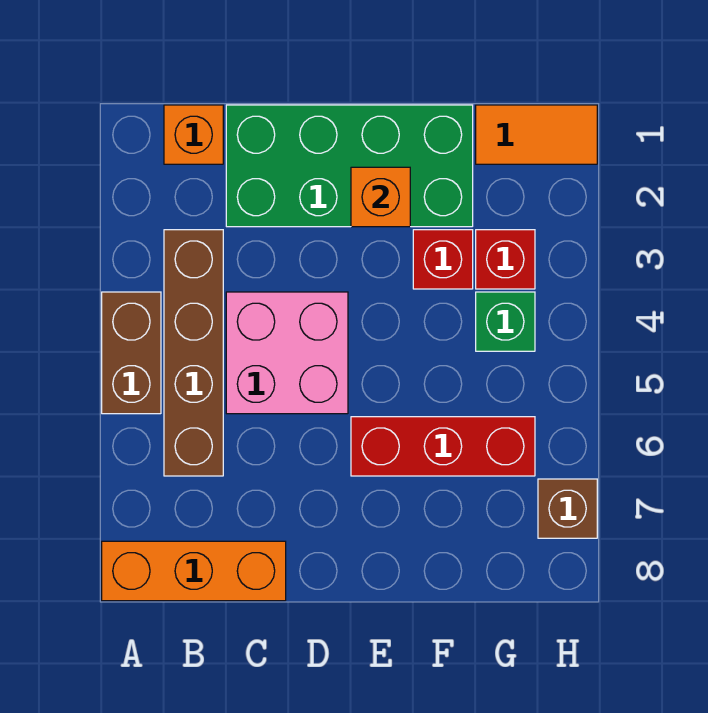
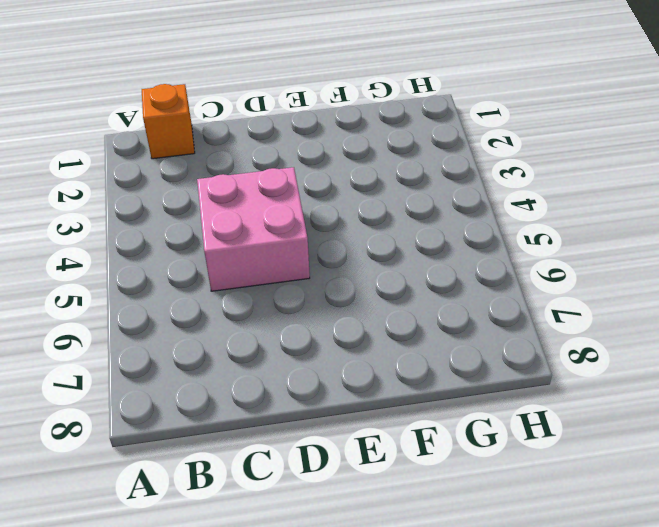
none -> brown brick A4:A5 level 1
none -> orange brick A8:C8 level 1
none -> brown brick B3:B6 level 1

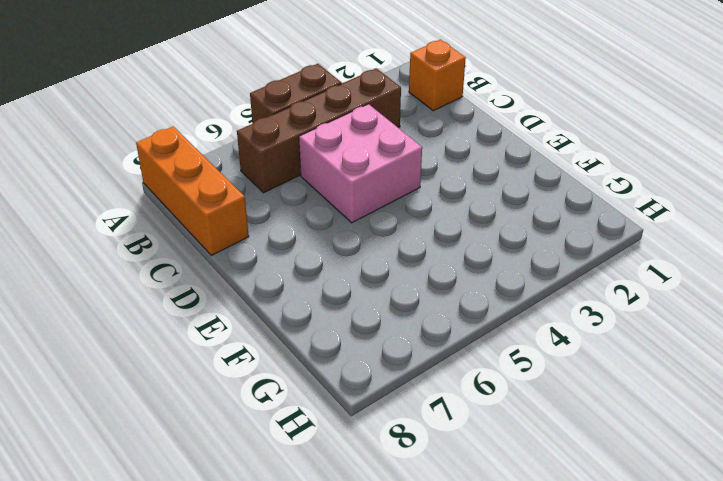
none -> green brick C1:F2 level 1
none -> red brick E6:G6 level 1
none -> red brick F3 level 1

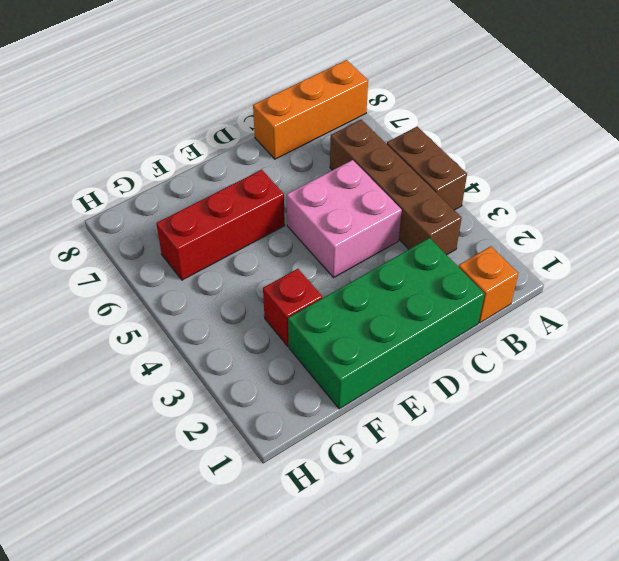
none -> orange tile G1:H1 level 1
none -> red brick G3 level 1
none -> green brick G4 level 1

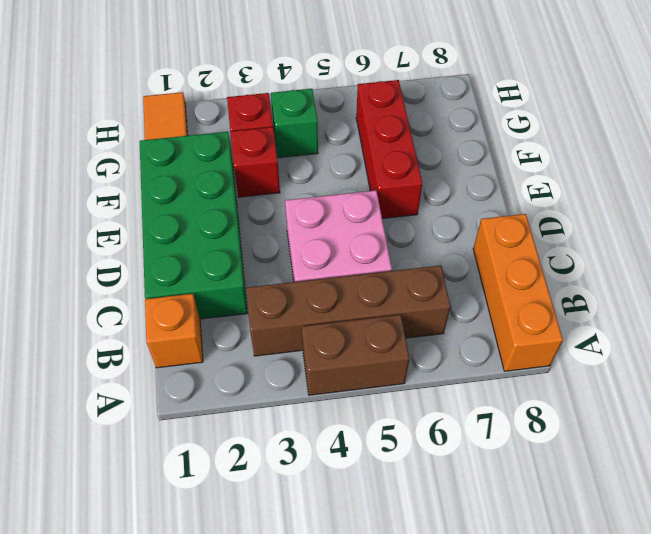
none -> brown brick H7 level 1
none -> orange brick E2 level 2

